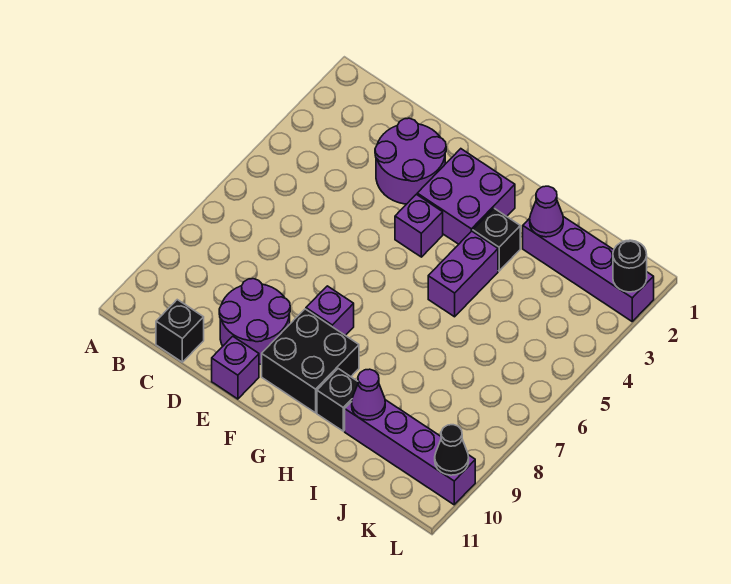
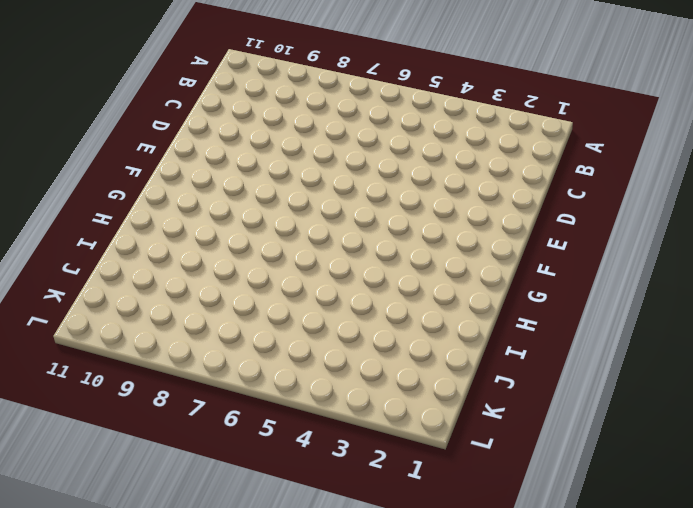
none -> black brick C11 level 1
none -> purple round brick D2:E3 level 1
none -> purple round brick D9:E10 level 1

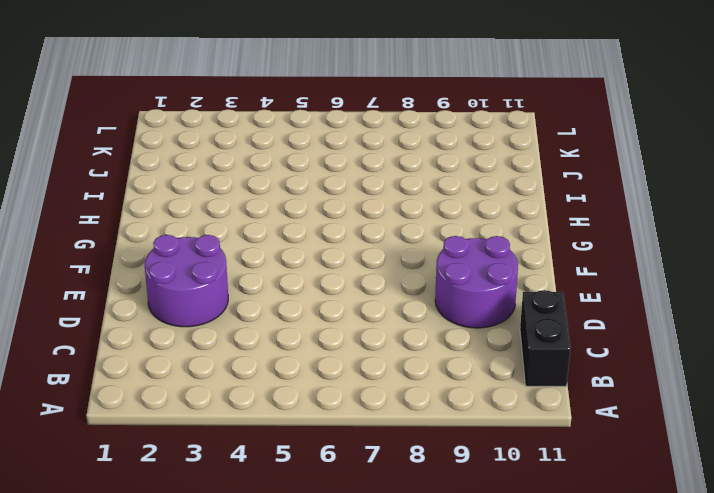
black brick B11:C11 level 1 -> black brick C11 level 1
none -> purple brick E11 level 1
none -> purple brick F2:G3 level 1
none -> purple brick F4 level 1

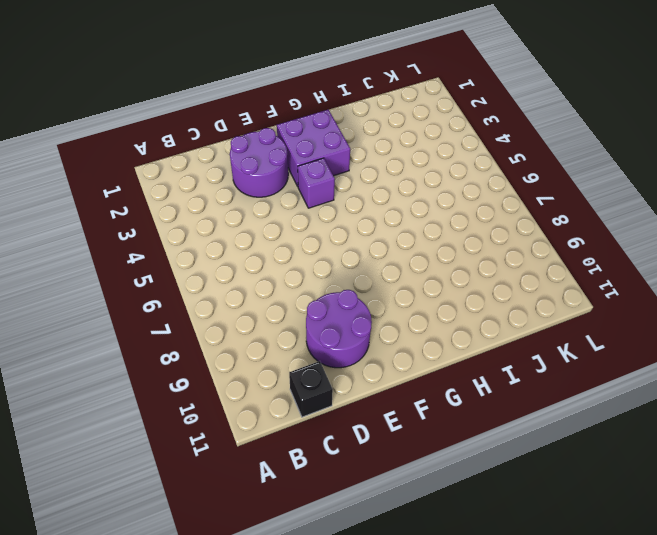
none -> purple brick E11 level 1
none -> purple brick F8 level 1
none -> black brick F9:G10 level 1

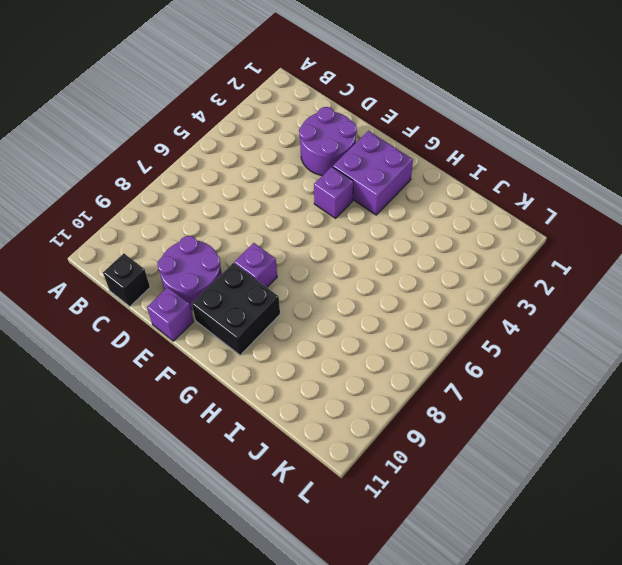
none -> black brick H3 level 1
none -> purple brick H4:H5 level 1
none -> black brick H10 level 1

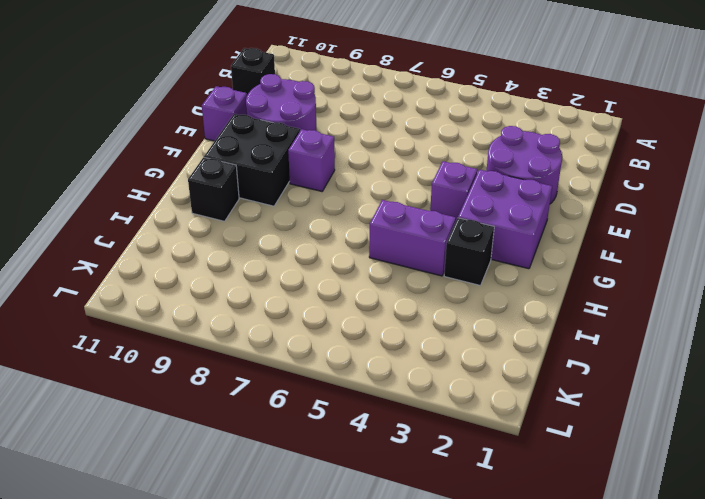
none -> purple brick I2:L2 level 1
none -> purple brick I10:L10 level 1
none -> purple cone I2 level 2

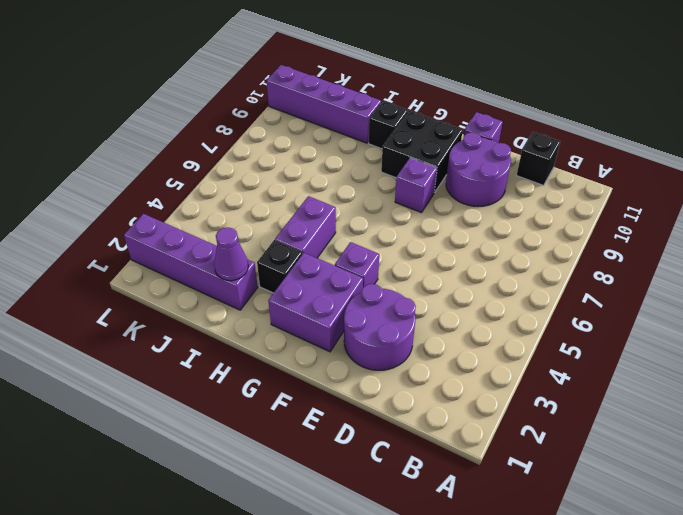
none -> purple cone I10 level 2
none -> black round brick L2 level 2
none -> black cone L10 level 2

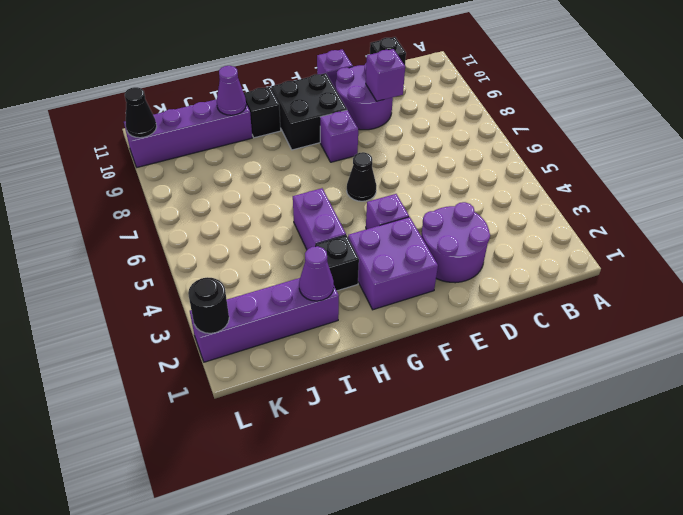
purple brick D9 level 2 -> none
black cone F6 level 1 -> none

